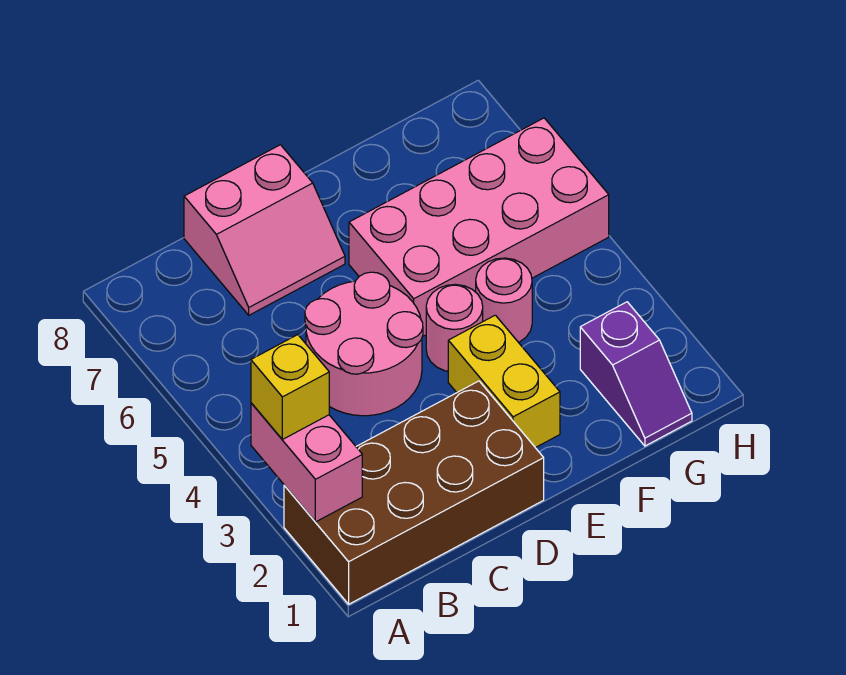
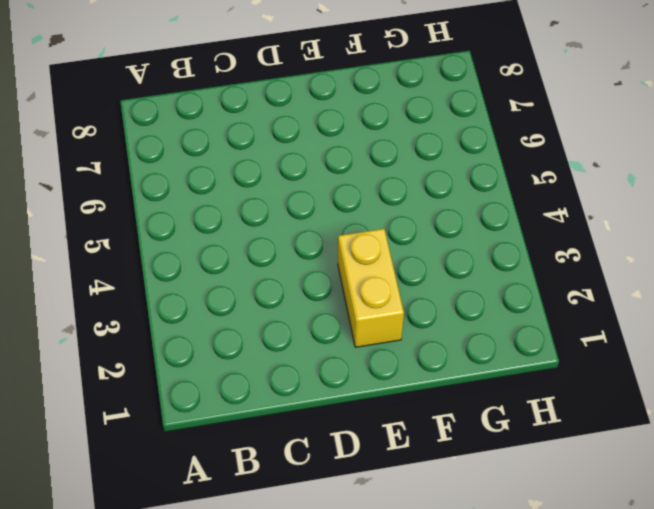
none -> brown brick A1:D2 level 1
none -> pink round brick C4:D5 level 1

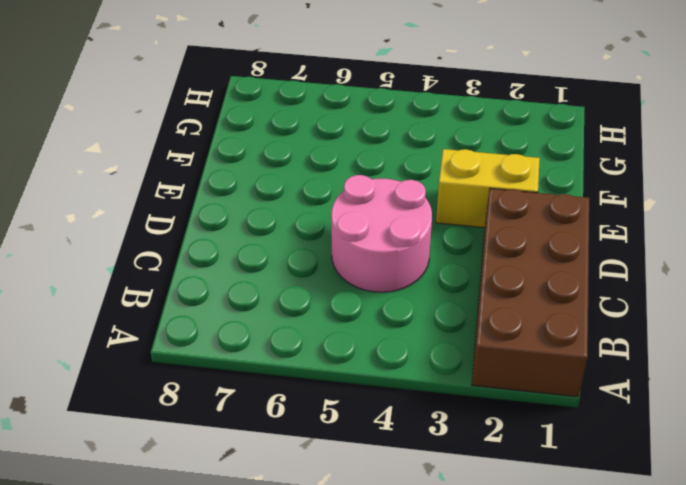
none -> pink slope C7:D8 level 1 top 8
none -> pink round brick E4 level 1

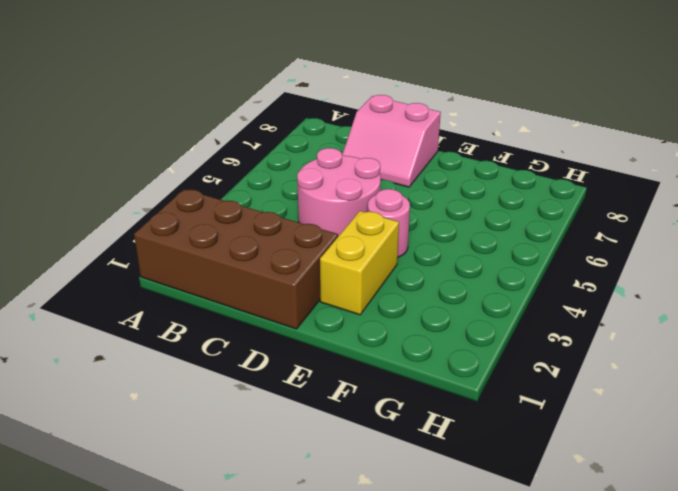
none -> pink brick E5:H6 level 1
none -> pink round brick F4 level 1

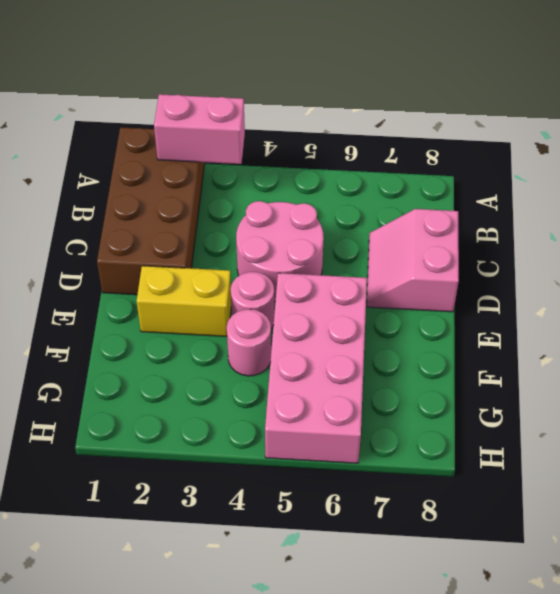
none -> purple slope G1:G2 level 1 top 2
none -> yellow brick A3 level 3

